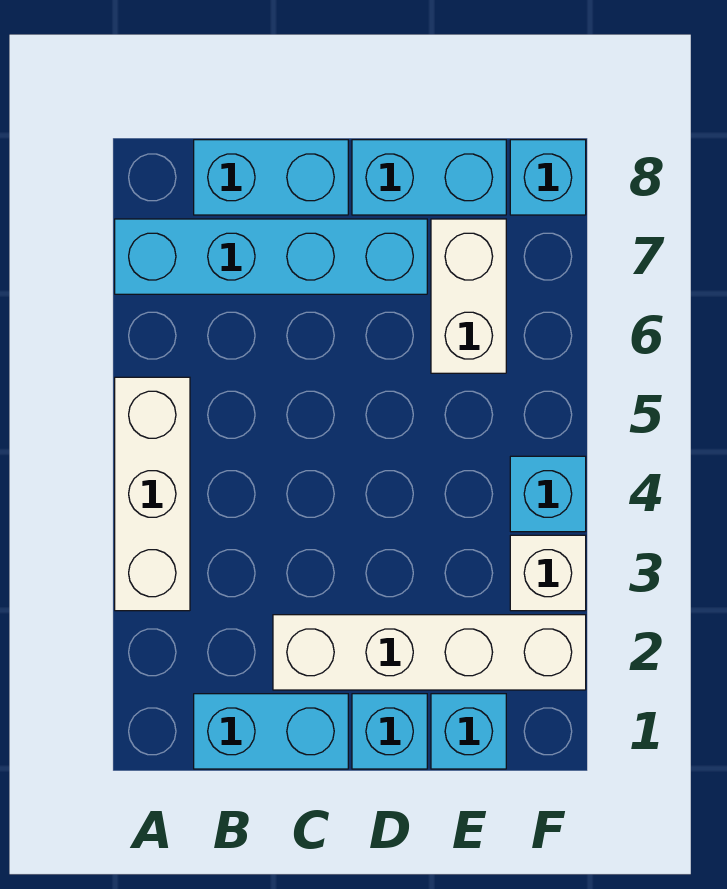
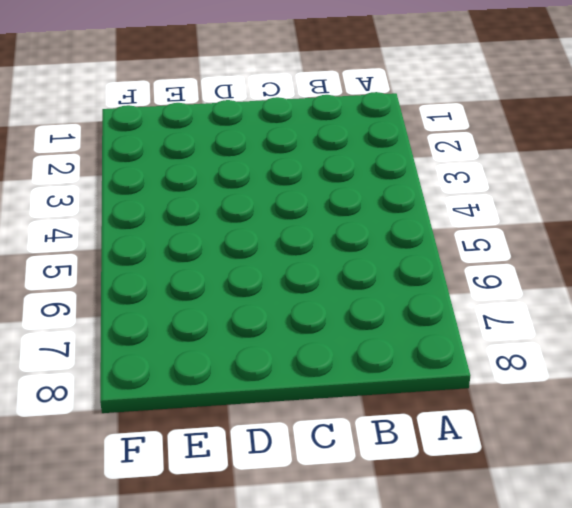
none -> white brick A3:A5 level 1
none -> cyan brick A7:D7 level 1
none -> cyan brick B1:C1 level 1

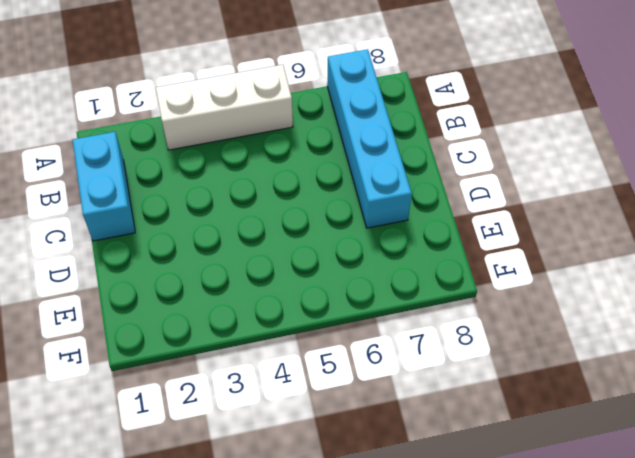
none -> cyan brick B8:C8 level 1
none -> white brick C2:F2 level 1
none -> cyan brick D1 level 1

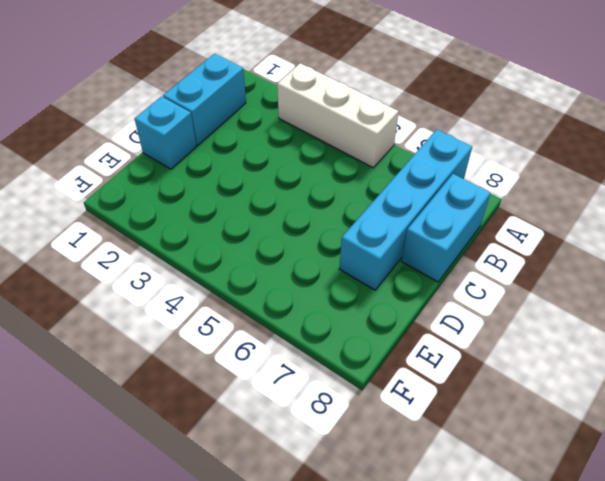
none -> white brick C2:F2 level 1
none -> cyan brick D8:E8 level 1
none -> cyan brick E1 level 1

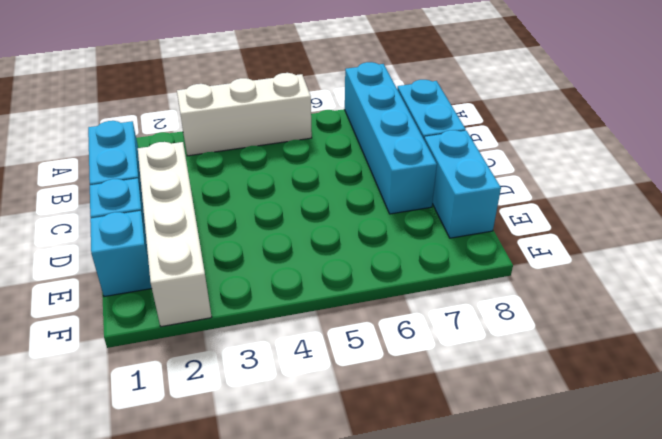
none -> white brick E6:E7 level 1
none -> white brick F3 level 1
none -> cyan brick F4 level 1

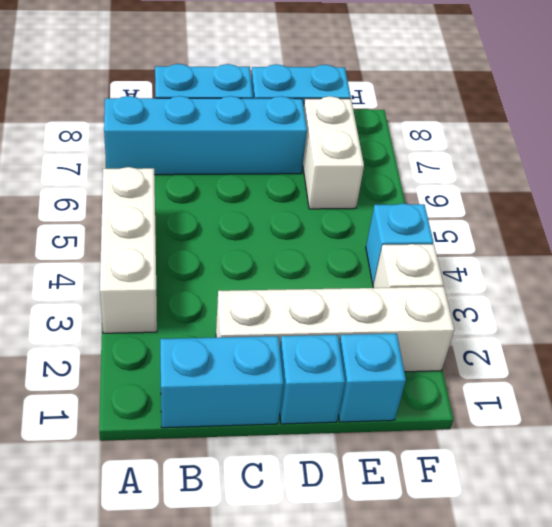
none -> cyan brick F8 level 1

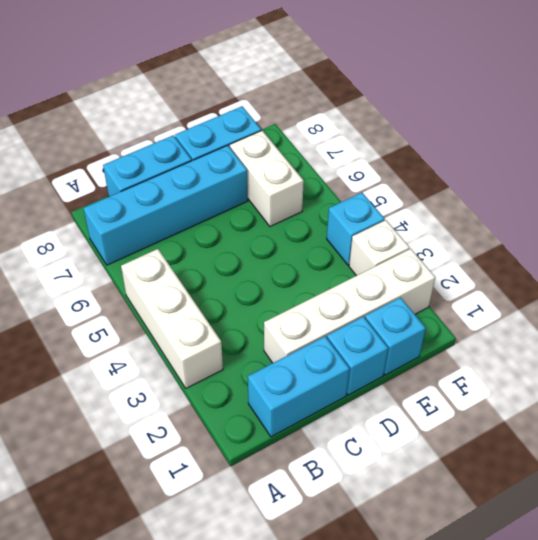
none -> cyan brick F8 level 1

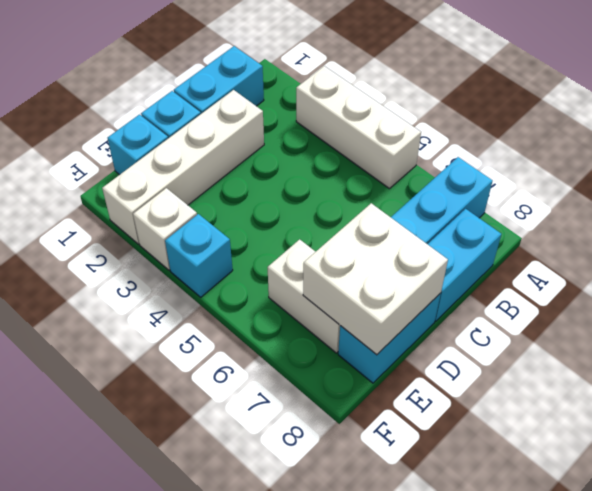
white brick D7:E8 level 2 -> none
none -> cyan brick F8 level 1

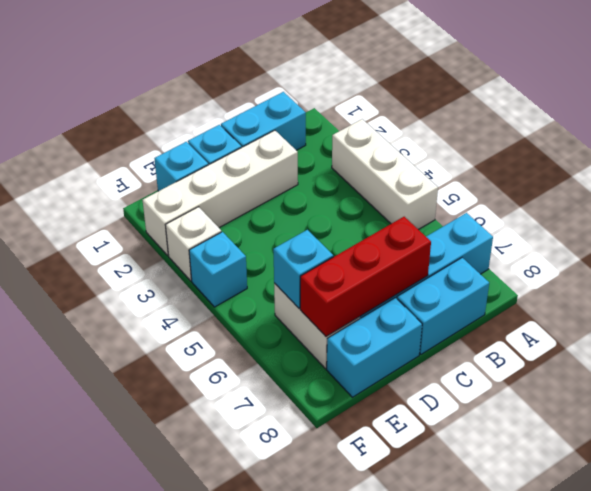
red brick C7:E7 level 2 -> none
cyan brick E6 level 2 -> cyan brick F8 level 1

